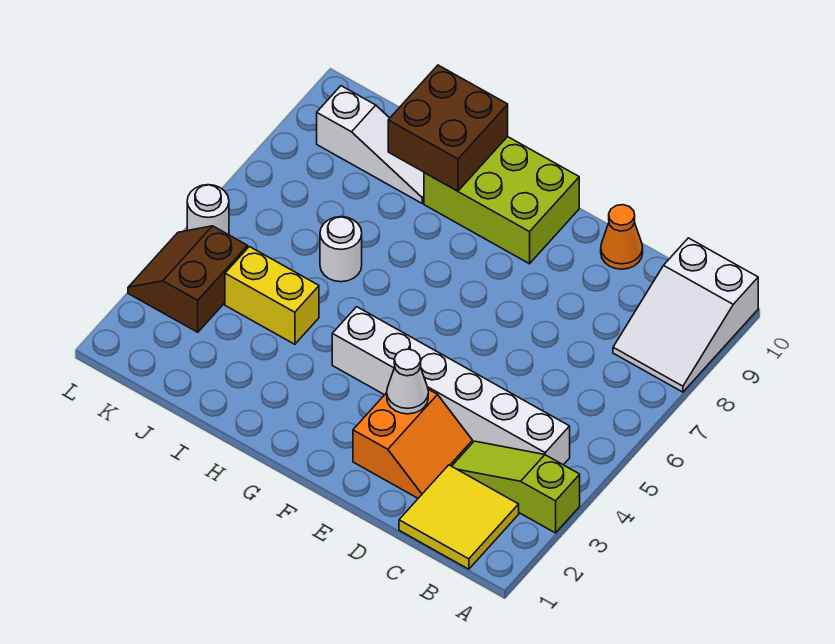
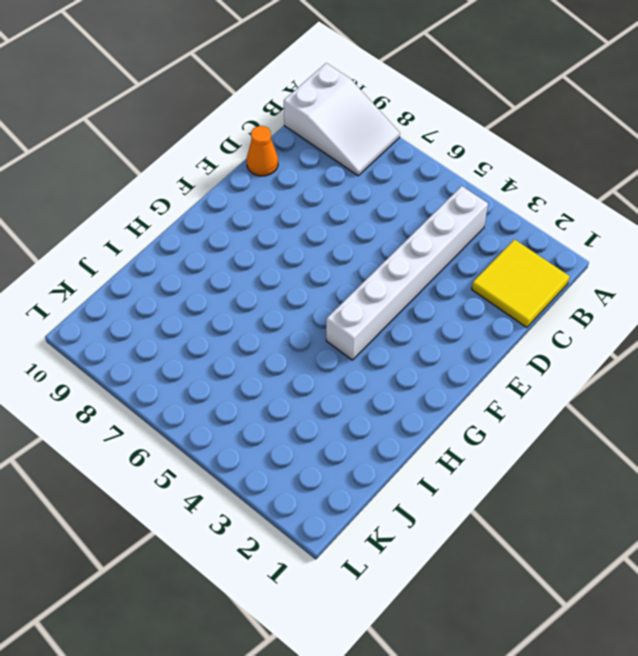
none -> lime slope A3:C3 level 1 top A
none -> orange slope D2:E3 level 1 top E
none -> lime brick F9:H10 level 1

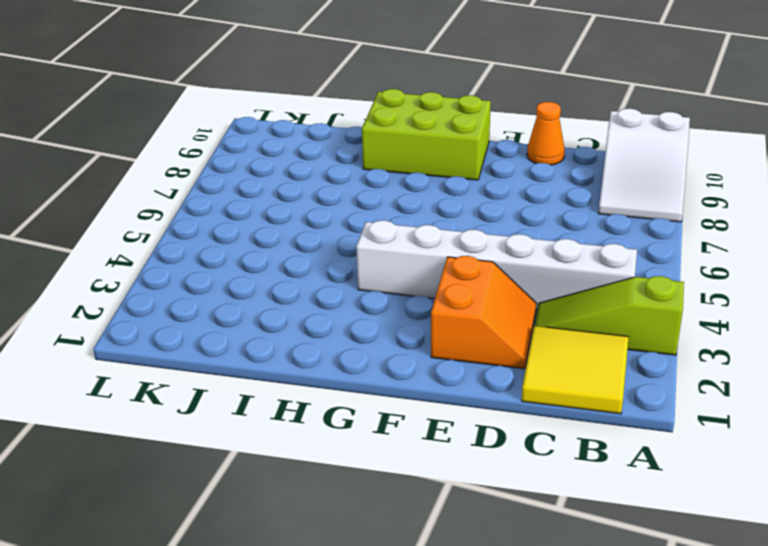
none -> yellow brick I4:J4 level 1
none -> white round brick I6 level 1
none -> white slope I9:K9 level 1 top K

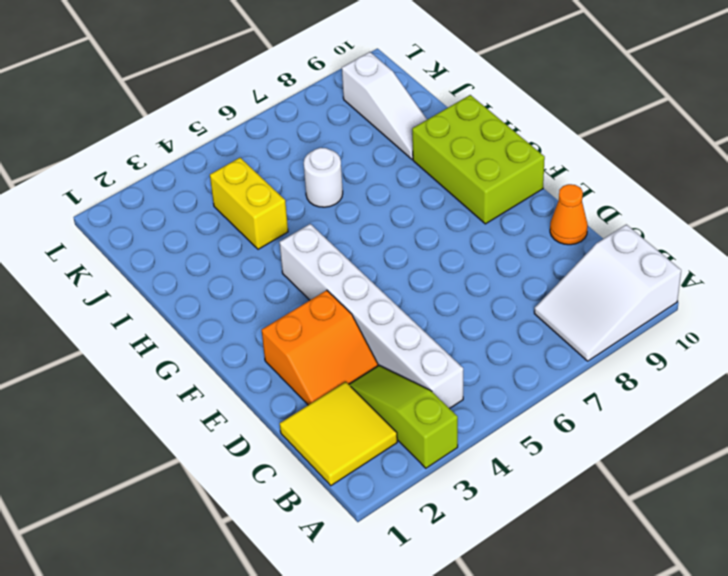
none -> brown slope K3:L4 level 1 top K
none -> white round brick L5 level 1
none -> white cone E3 level 2

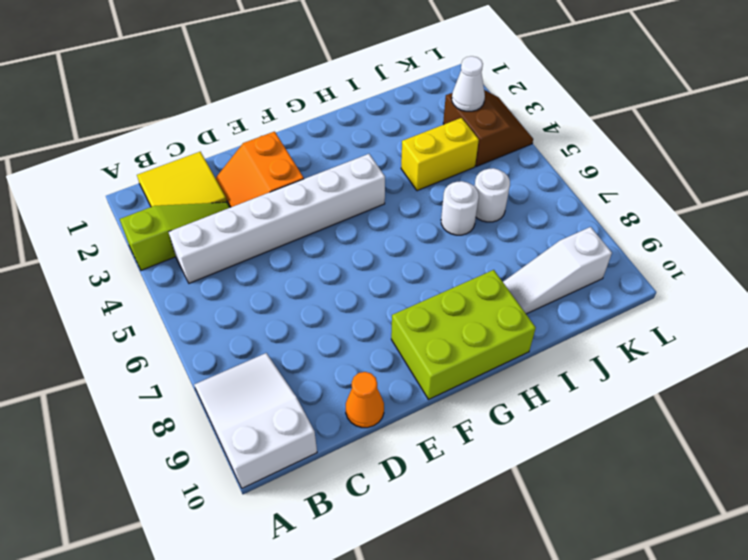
white round brick J6 level 1 -> white round brick L5 level 1
white cone K3 level 2 -> white cone E3 level 2
none -> brown brick H9:I10 level 2

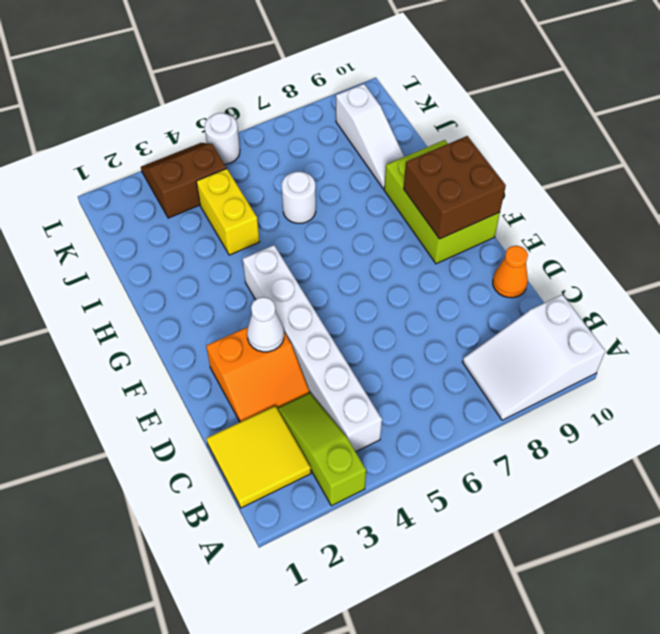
brown brick F9:G10 level 2 -> brown brick H9:I10 level 2

